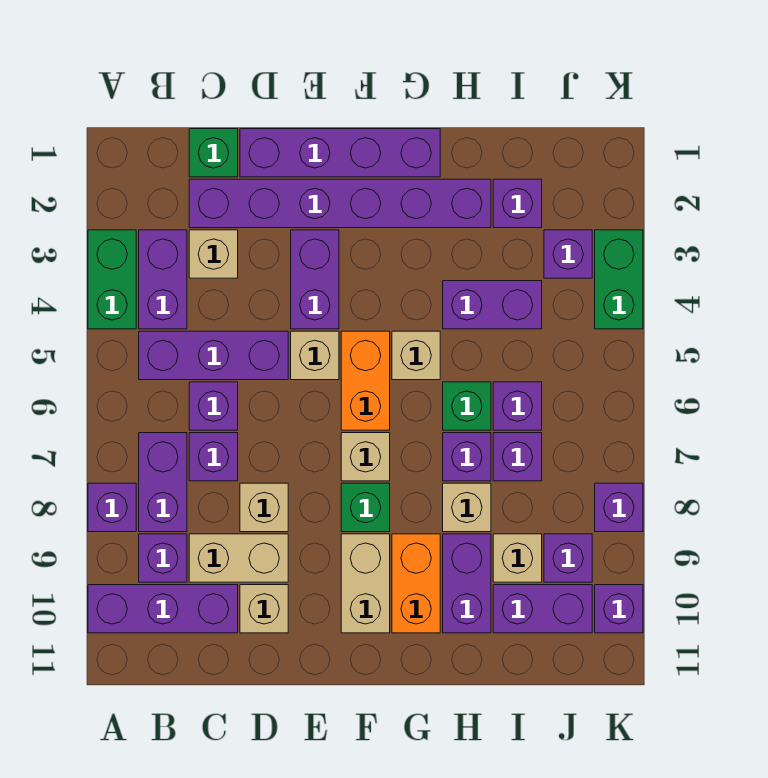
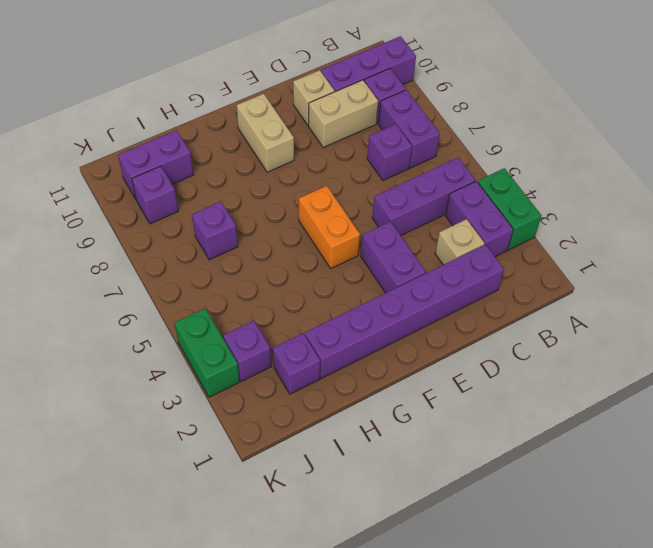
none -> purple brick A8 level 1
none -> green brick C1 level 1
none -> purple brick C6 level 1
none -> purple brick D1:G1 level 1

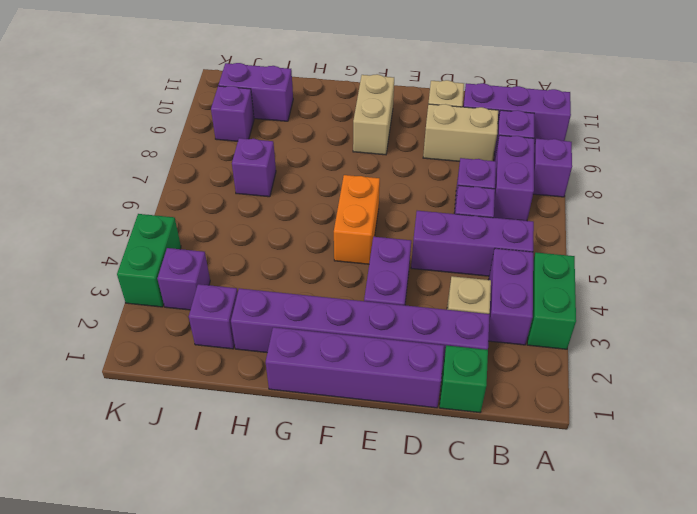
none -> tan brick D8 level 1
none -> tan brick E5 level 1
none -> tan brick F7 level 1
none -> green brick F8 level 1

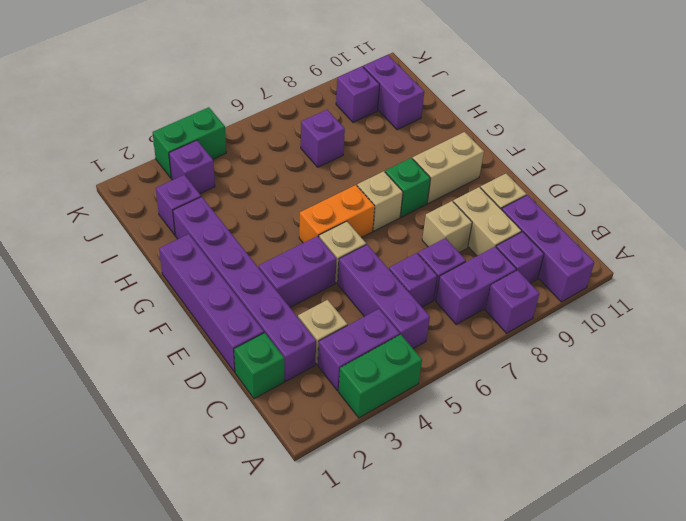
none -> tan brick G5 level 1
none -> orange brick G9:G10 level 1
none -> purple brick H4:I4 level 1
none -> green brick H6 level 1

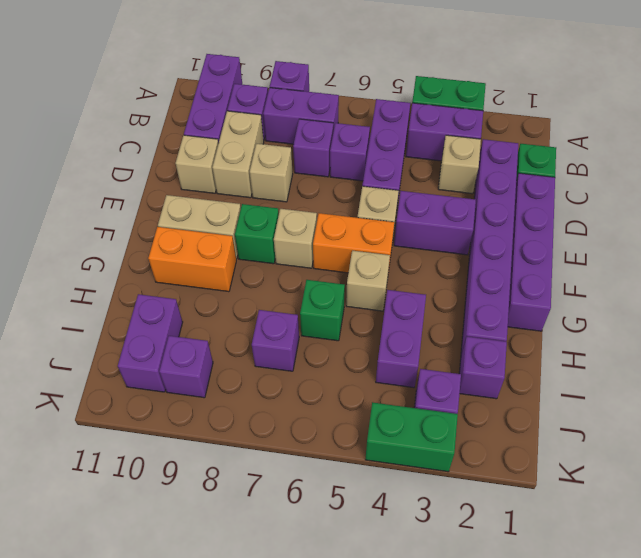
none -> purple brick H7 level 1
none -> tan brick H8 level 1
none -> purple brick H9:H10 level 1
none -> purple brick I6 level 1

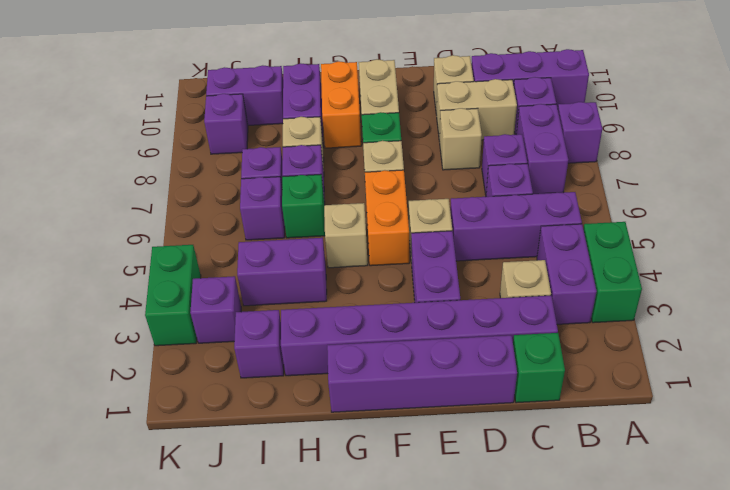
none -> tan brick I9 level 1
none -> purple brick K8 level 1
none -> purple brick K10 level 1

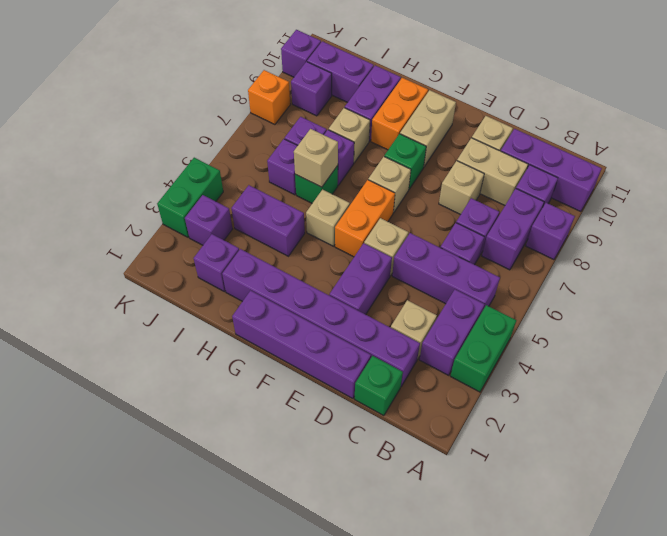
tan brick H6 level 2 -> tan brick I9 level 1
orange brick K8 level 1 -> purple brick K8 level 1

